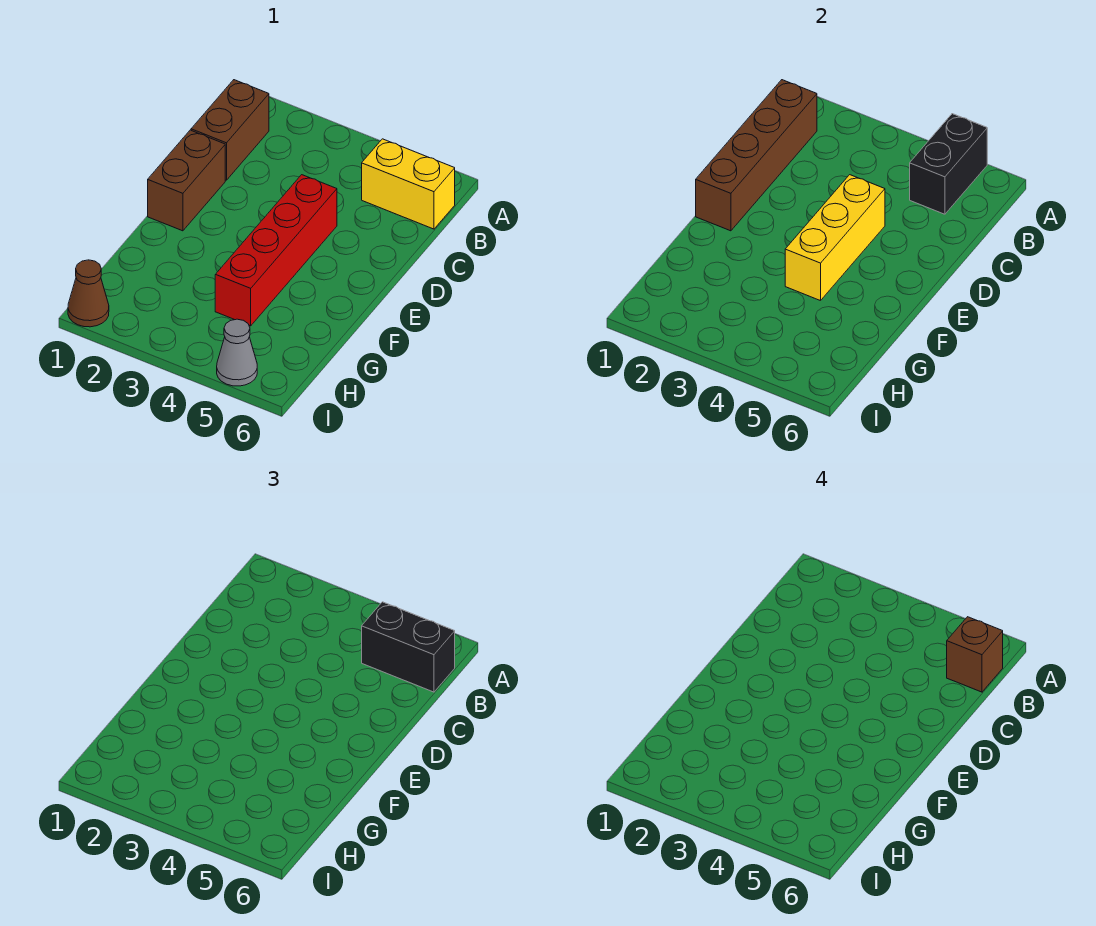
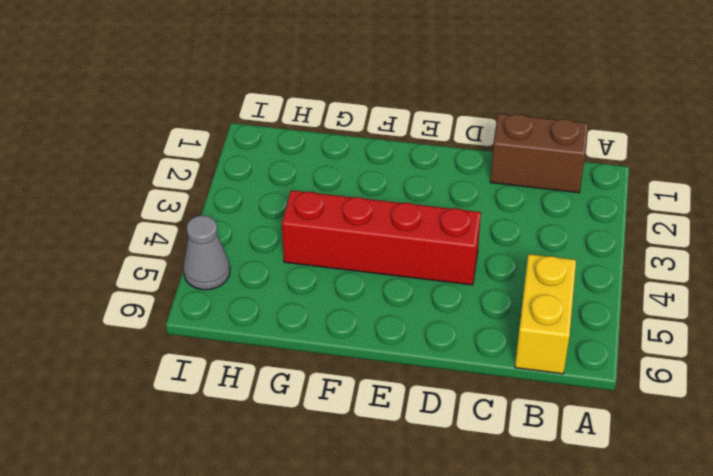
none -> brown brick D1:E1 level 1
none -> brown cone I1 level 1

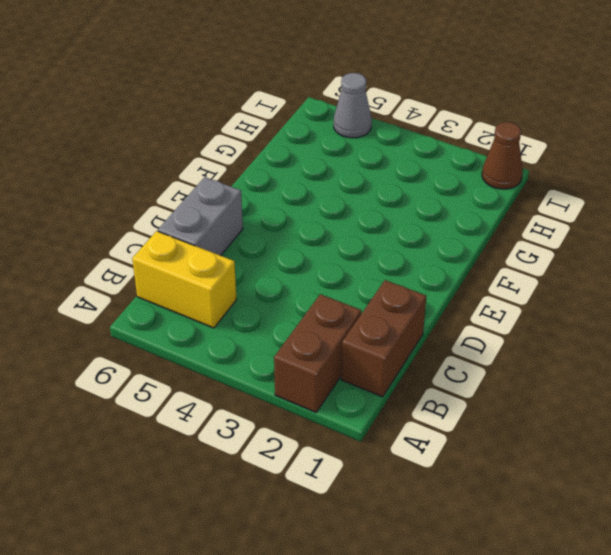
brown brick A2:B2 level 1 -> brown brick D1:E1 level 1
grey brick C6:D6 level 1 -> none
none -> red brick D4:G4 level 1
none -> black brick A5:B5 level 2

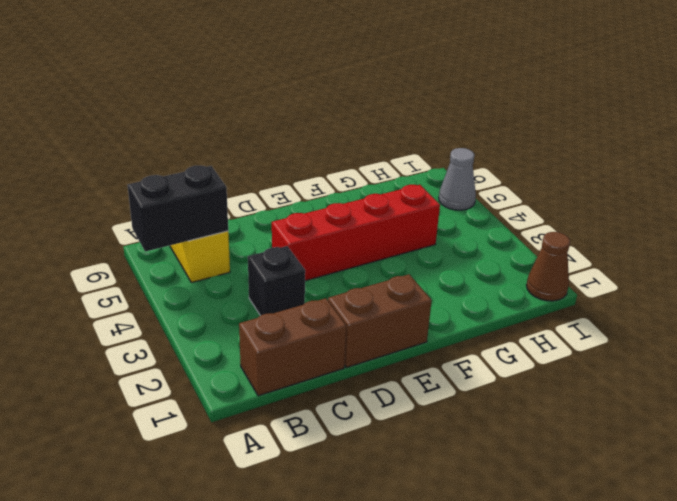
black brick C3 level 1 -> none
none -> brown brick B1:E1 level 2
none -> yellow brick D4:F4 level 2

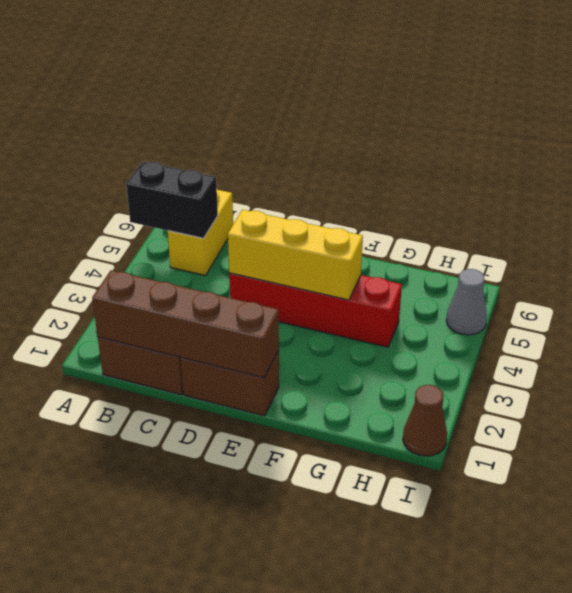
none -> black brick B5:B6 level 3
none -> brown brick B6 level 4

